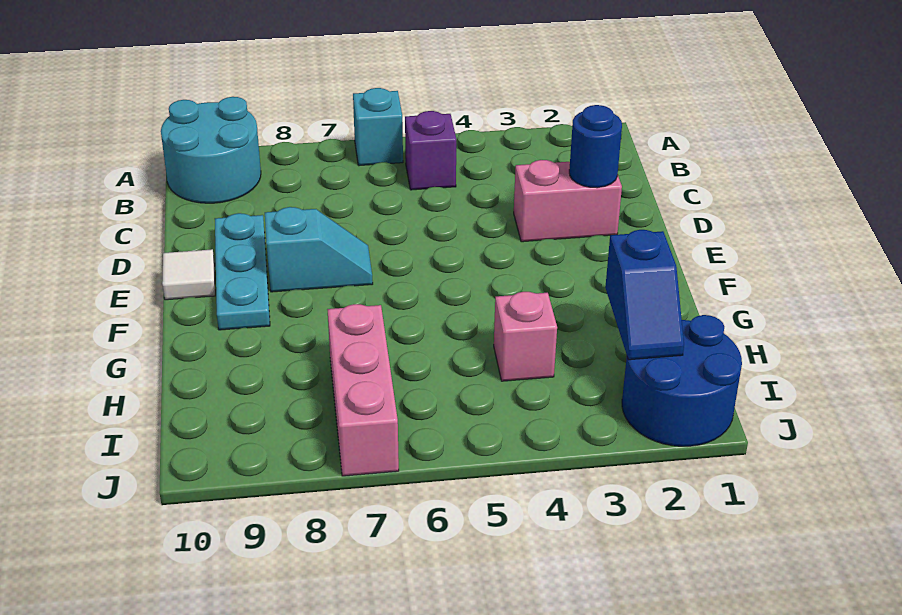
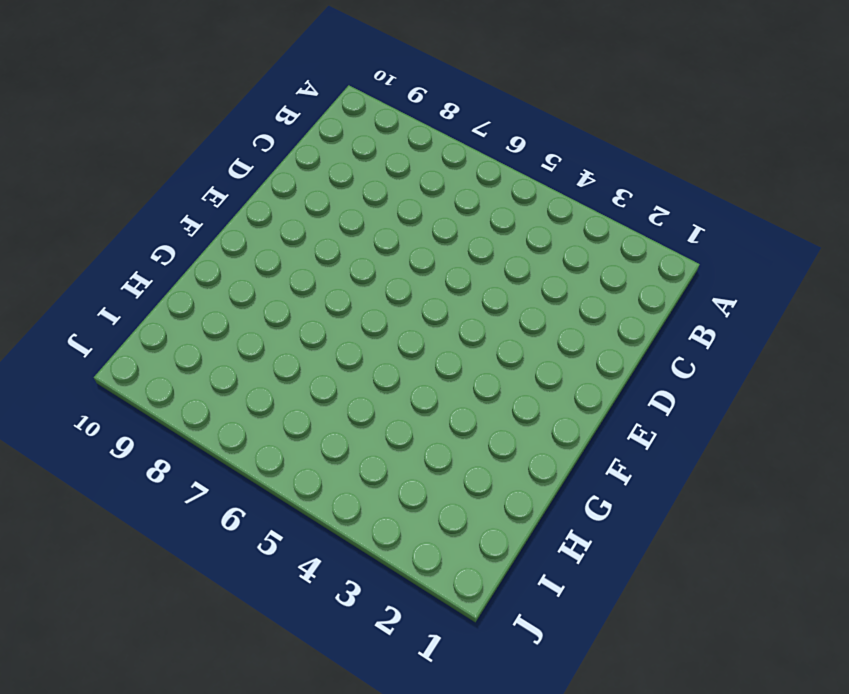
none -> cyan brick A6 level 1
none -> cyan round brick A9:B10 level 1
none -> purple brick B5 level 1

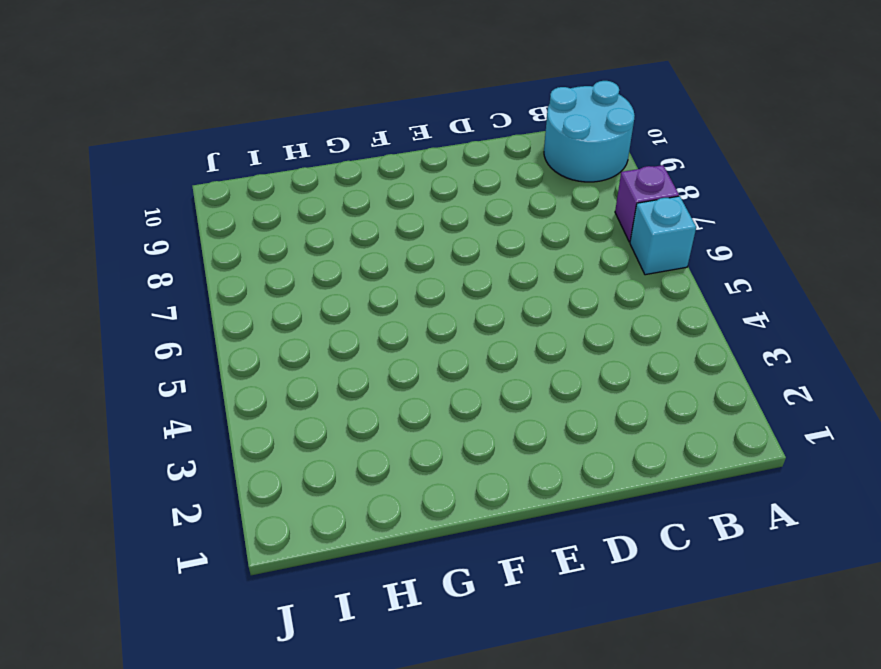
purple brick A7 level 1 -> purple brick B5 level 1
none -> pink brick D2:D3 level 1
none -> cyan plate D9:F9 level 1
none -> cyan slope E7:E8 level 1 top 8

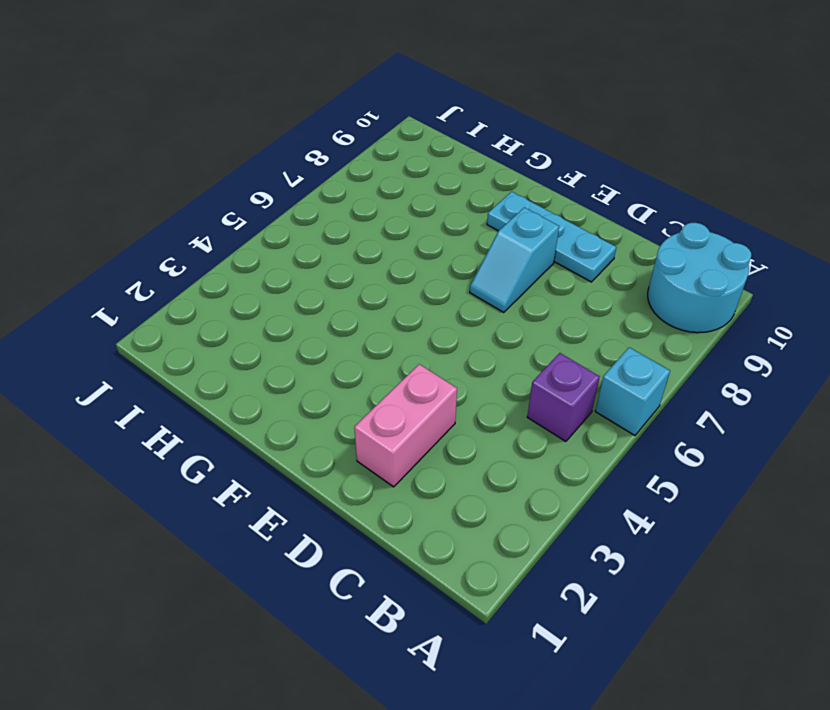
none -> white tile E10 level 1
none -> pink brick H4 level 1
none -> pink brick H7:J7 level 1

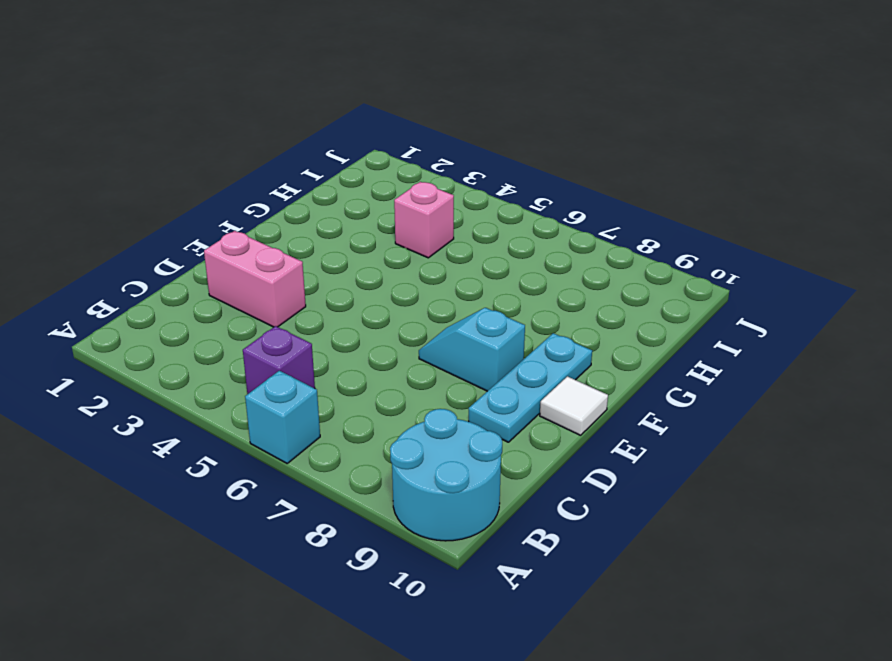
none -> pink brick H7:J7 level 1
none -> blue round brick I1:J2 level 1
none -> blue round brick D2 level 2

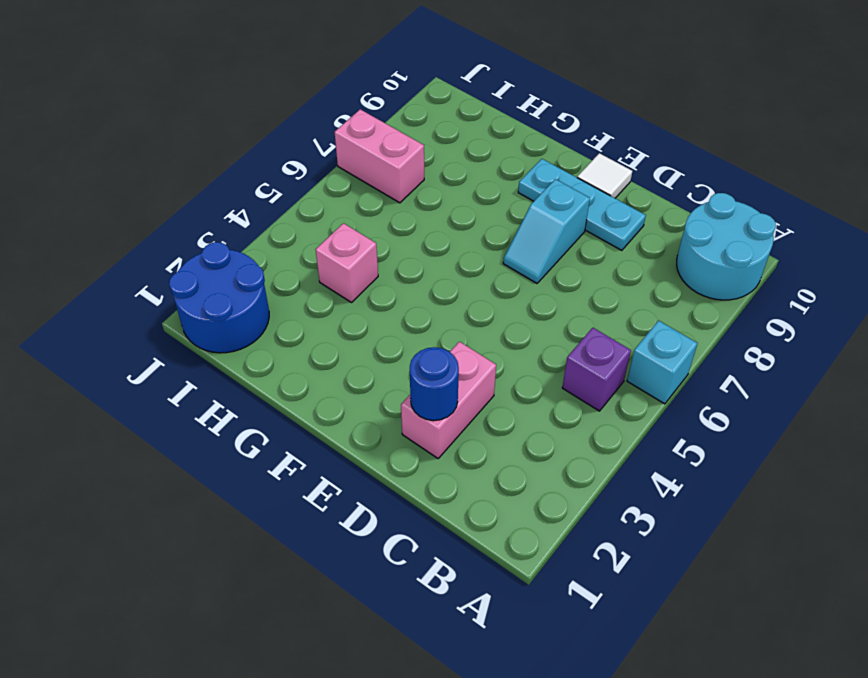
pink brick I7:J7 level 1 -> pink brick H7:J7 level 1
none -> blue slope H2:I2 level 2 top H

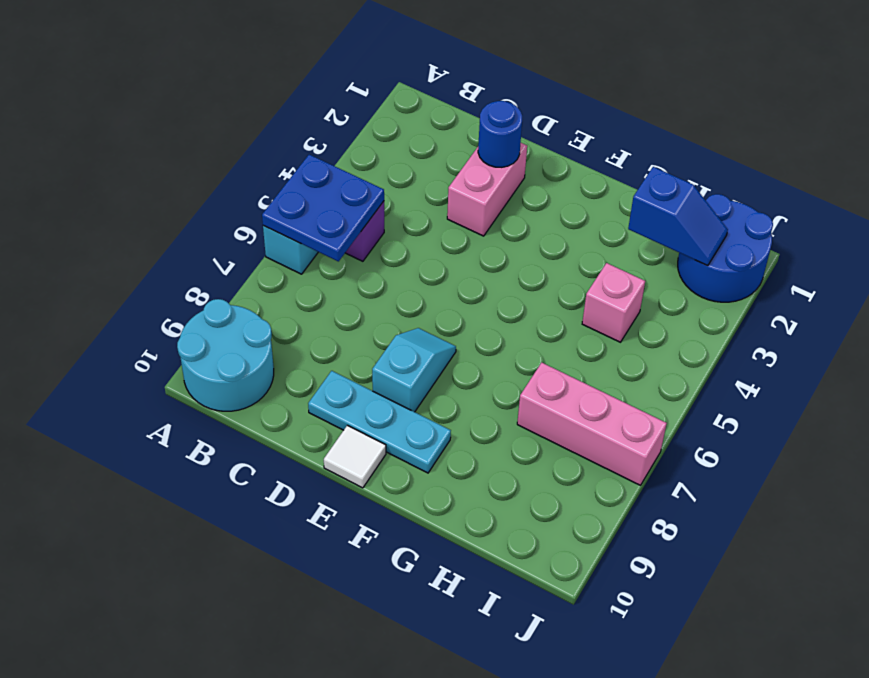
blue plate A5:B6 level 2 -> none

